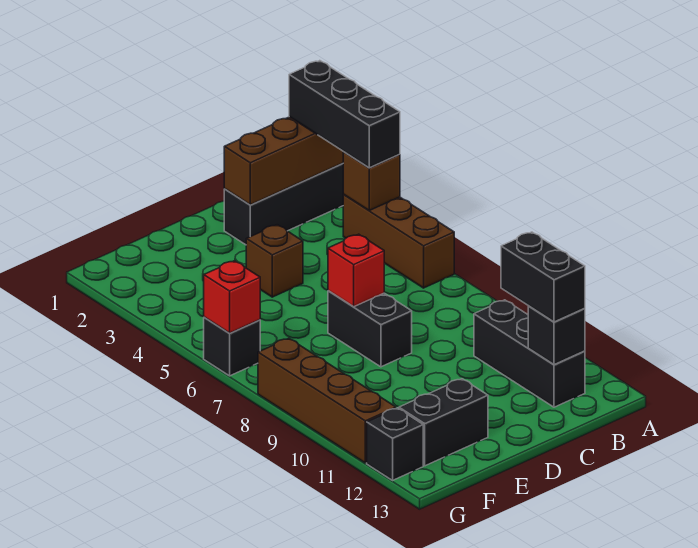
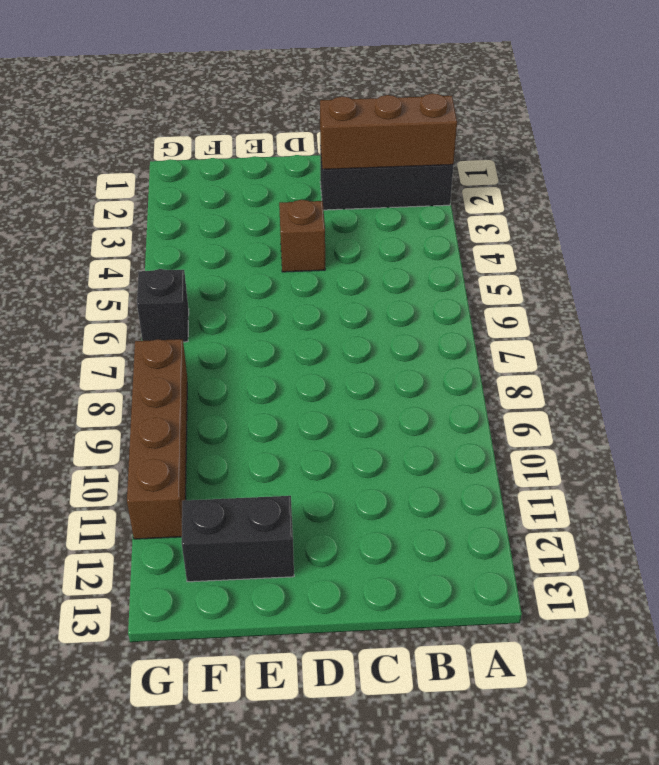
none -> brown brick A4:A6 level 1
none -> black brick B10:B12 level 1
none -> black brick D7:D8 level 1

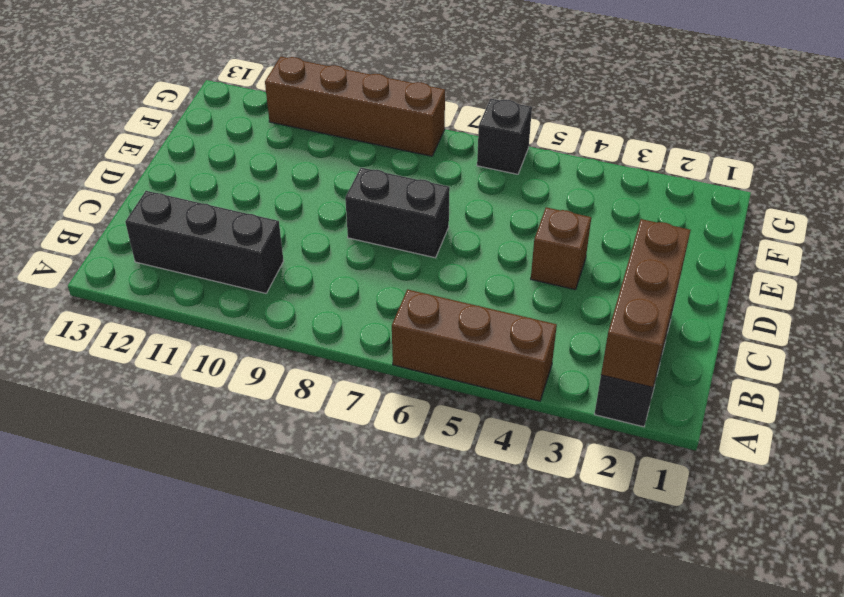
none -> black brick E12:F12 level 1
none -> black brick G12 level 1
none -> brown brick A4 level 2

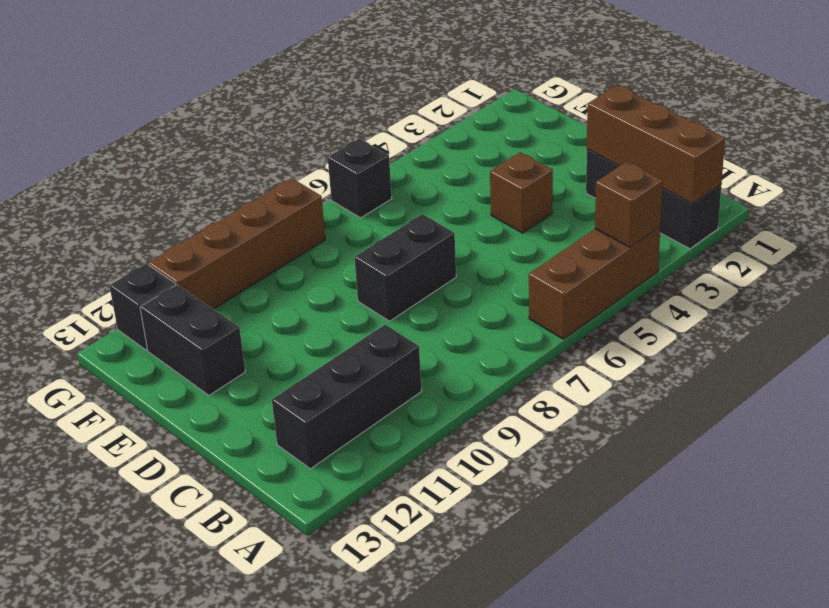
none -> black brick B12 level 2
none -> red brick D7 level 2
none -> red brick G6 level 2

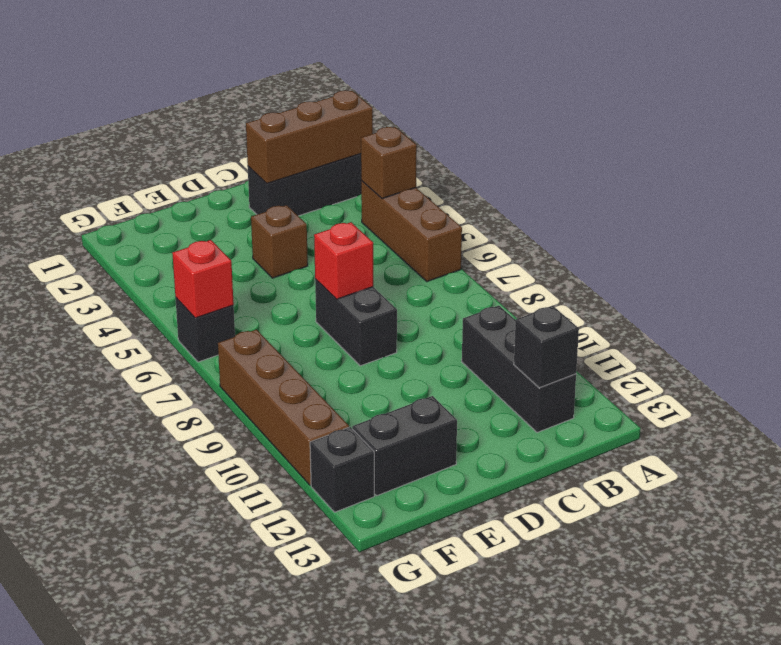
none -> black brick A2:A4 level 3
none -> black brick B11:B12 level 3

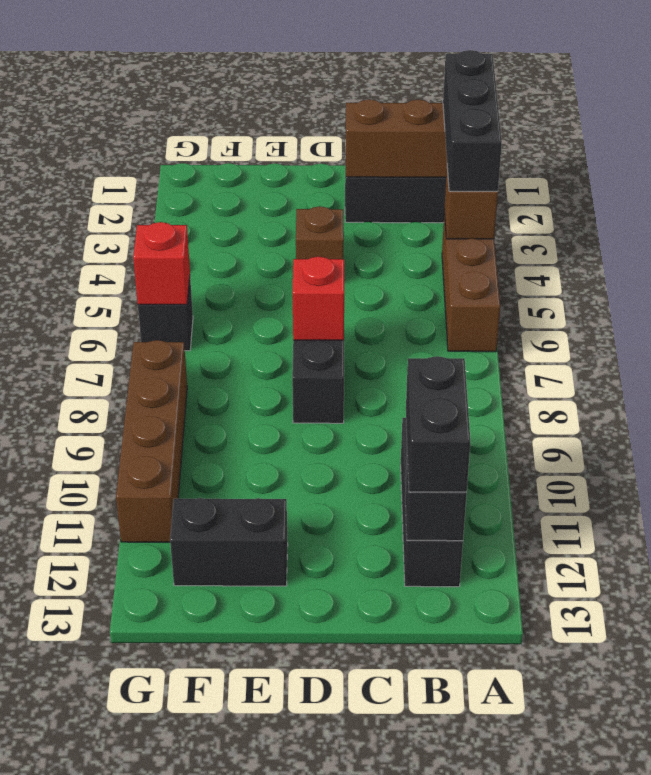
none -> black brick G12 level 1

